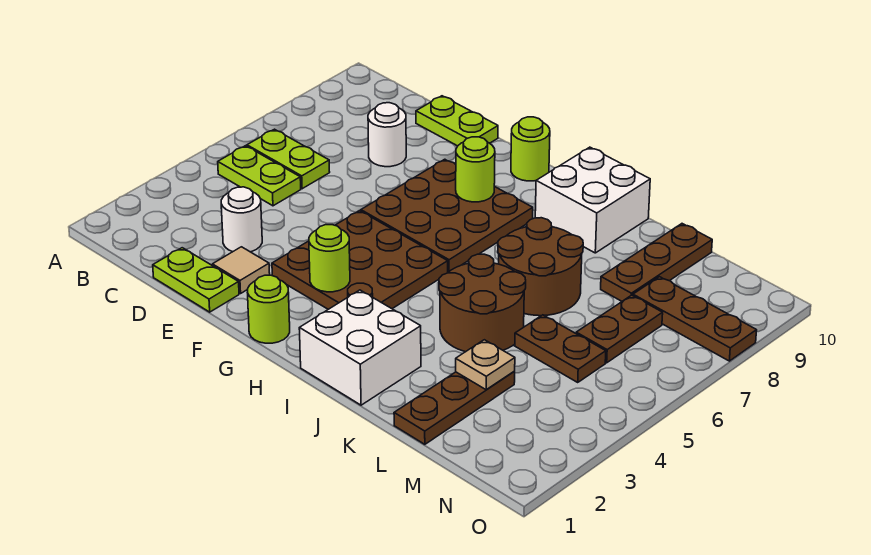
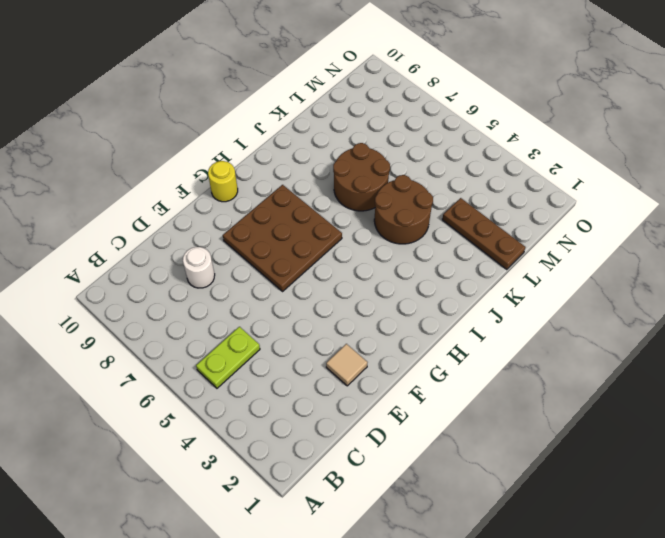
yellow round brick G10 level 1 -> lime round brick G10 level 1
none -> lime plate B6:C6 level 1
none -> lime plate D1:E1 level 1
none -> white round brick D3 level 1

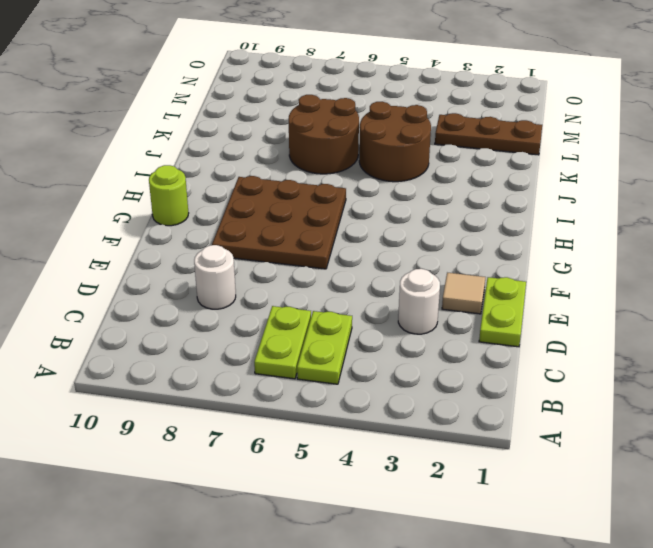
none -> lime plate D10:E10 level 1
none -> brown plate F3:H5 level 1
none -> lime round brick G1 level 1

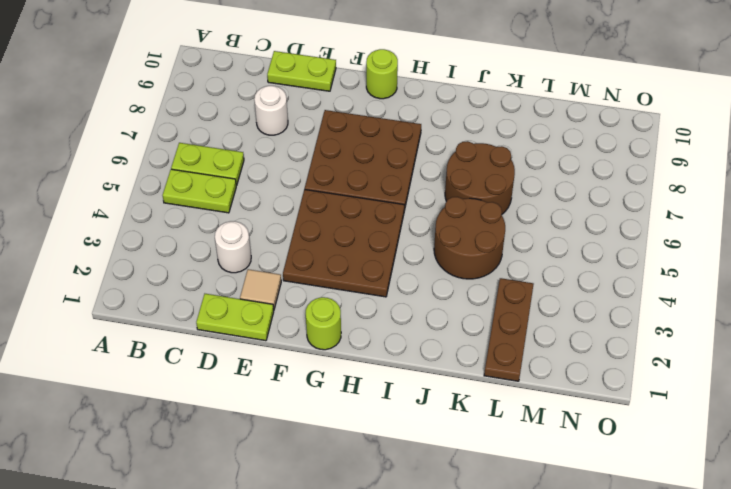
none -> white brick I1:J2 level 1
none -> white brick I9:J10 level 1
none -> brown plate L5:M5 level 1

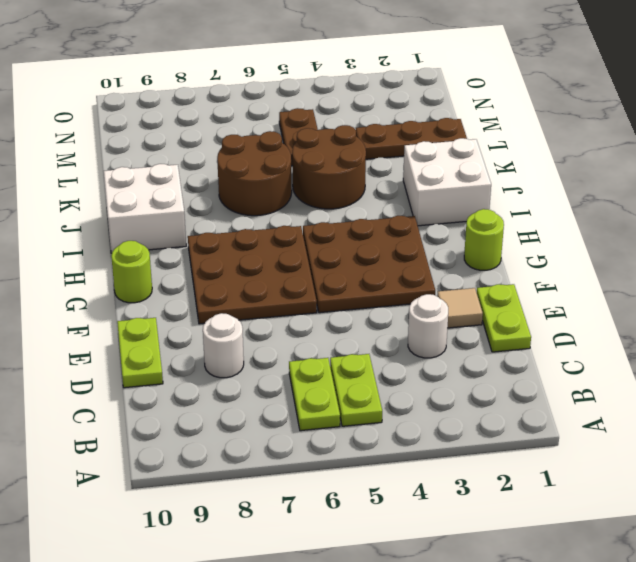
none -> brown plate L8:L10 level 1
none -> brown plate M6:M7 level 1
none -> brown plate M8:O8 level 1

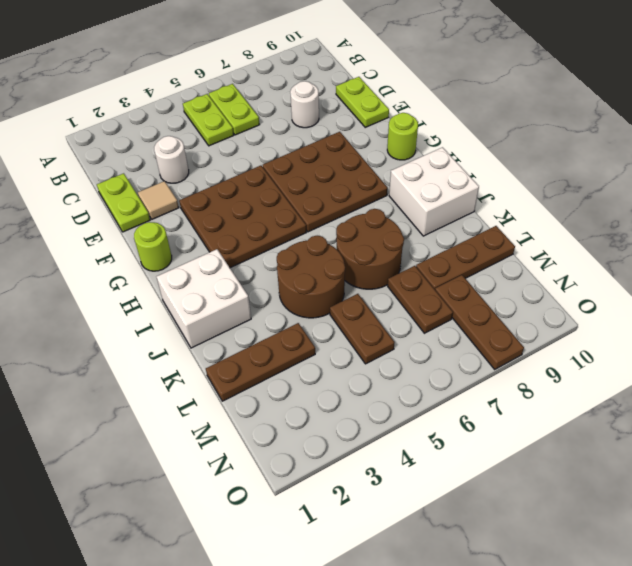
brown plate L7:M7 level 1 -> brown plate M6:M7 level 1
none -> lime round brick G3 level 2
none -> lime round brick G8 level 2
none -> tan plate L3 level 2

